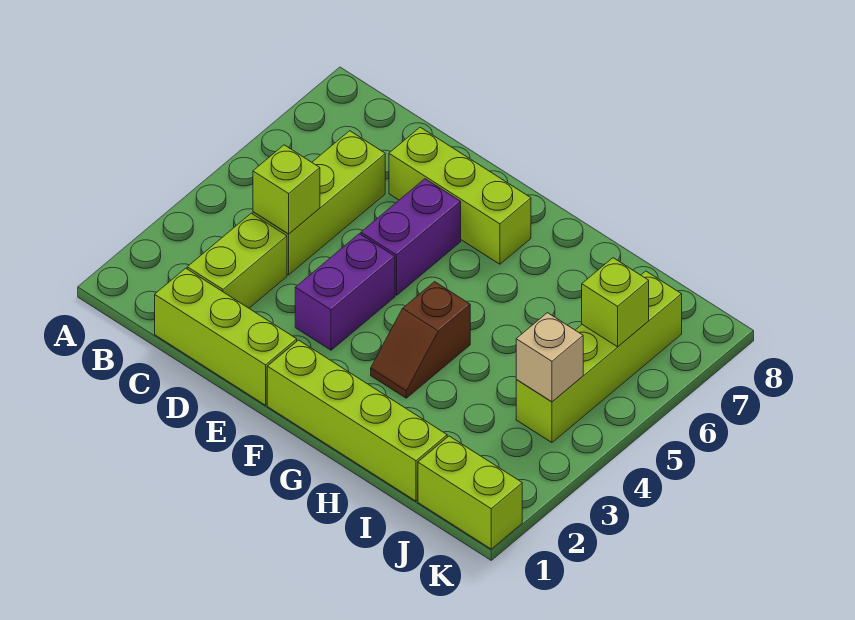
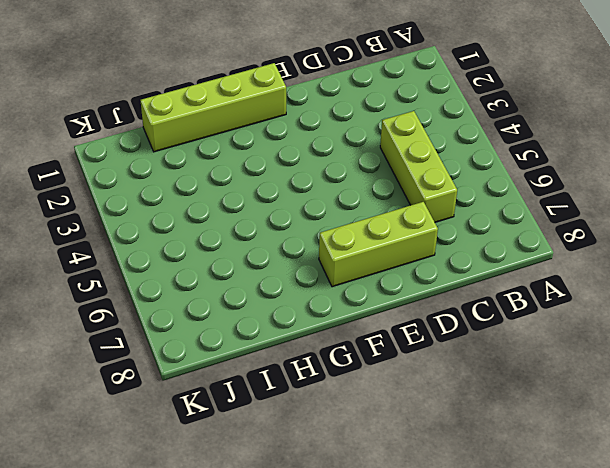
none -> lime brick C1:E1 level 1
none -> lime brick C2:C3 level 1
none -> purple brick E3:E4 level 1

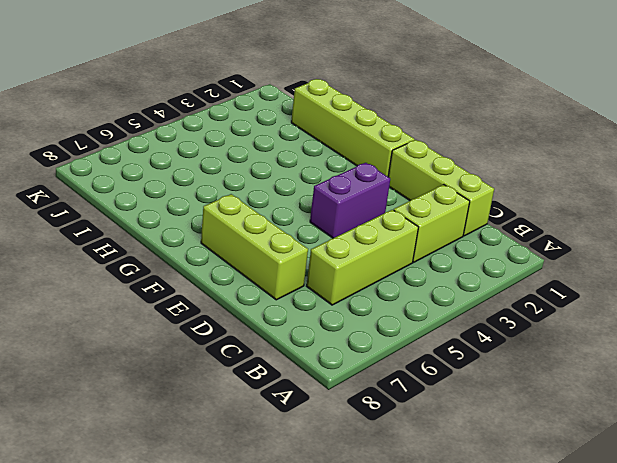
none -> purple brick E5:E6 level 1
none -> brown slope G3:G4 level 1 top 4
none -> lime brick J1:K1 level 1

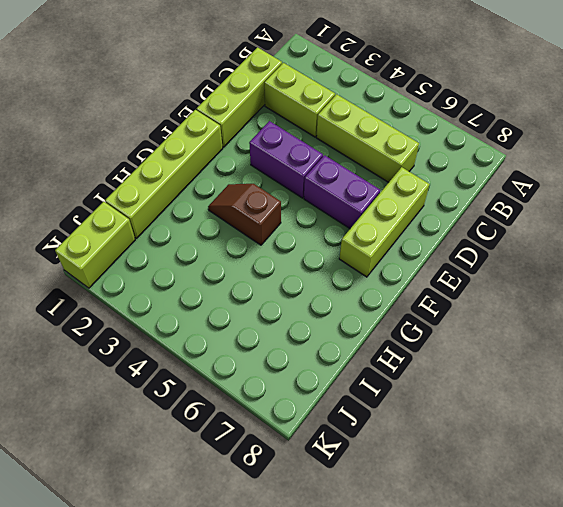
none -> lime brick J4:J7 level 1
none -> lime brick C4 level 2
none -> tan brick J4 level 2

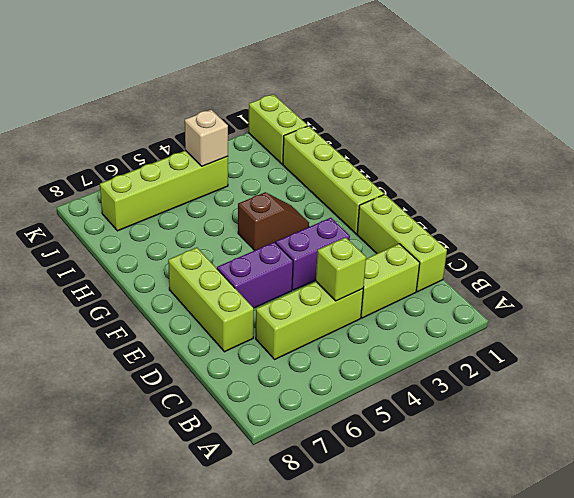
none -> lime brick J6 level 2

